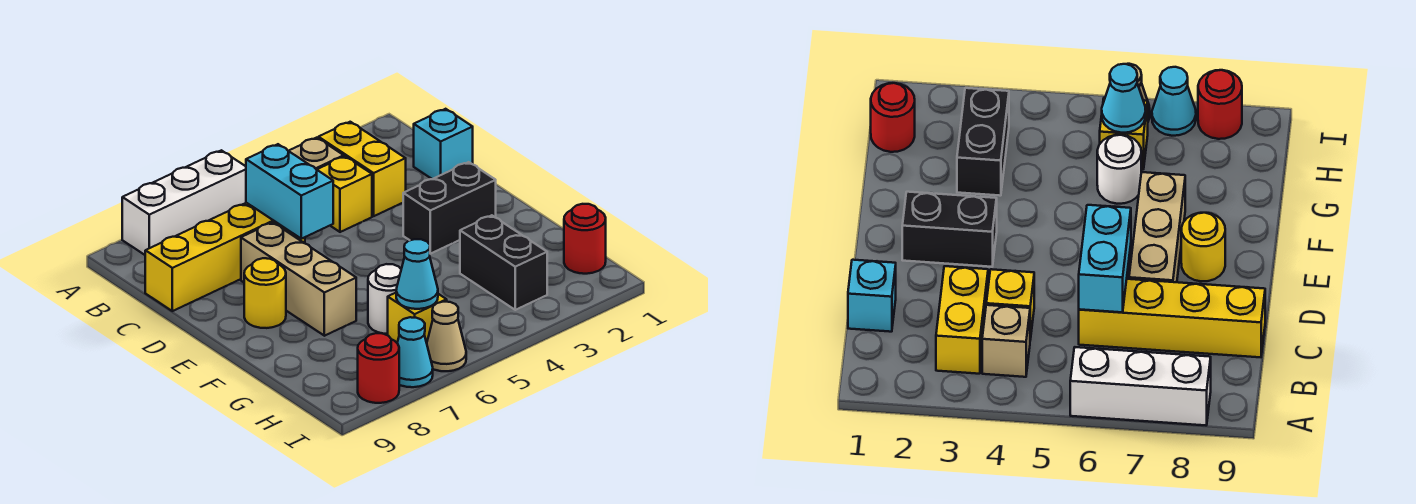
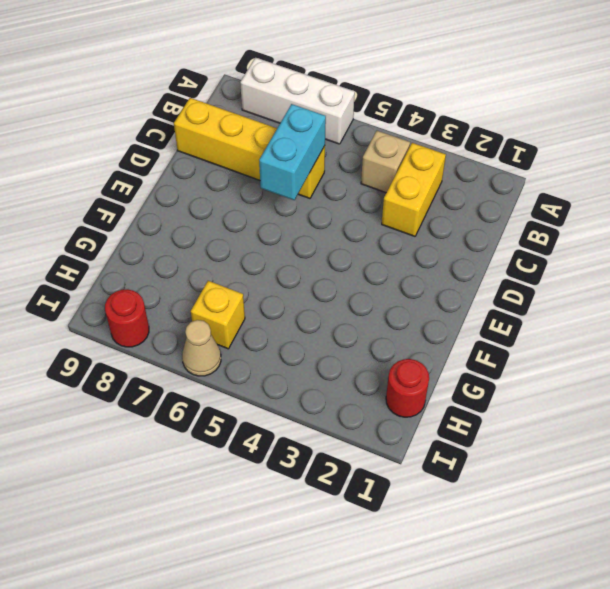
none -> cyan brick C1 level 1
none -> yellow brick C4 level 1
none -> tan brick D7:F7 level 1

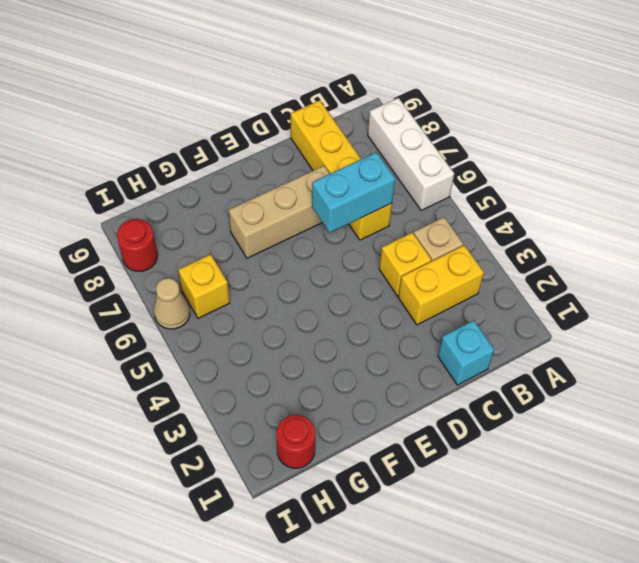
none -> black brick E2:E3 level 1
none -> yellow round brick E8 level 1
none -> black brick G3:H3 level 1

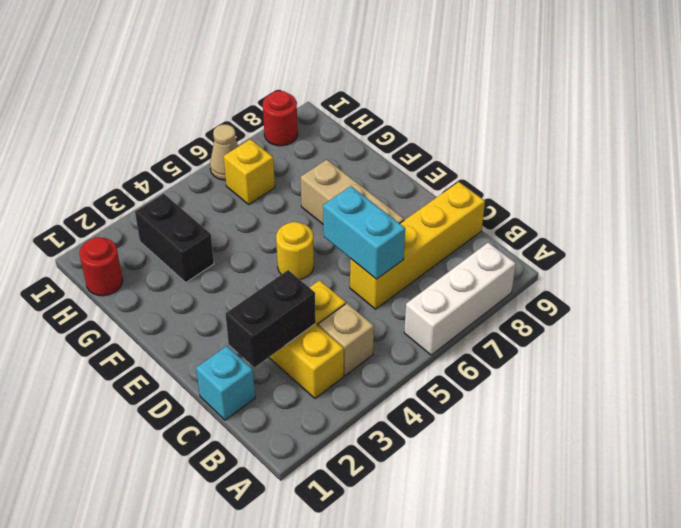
black brick C2:C3 level 2 -> black brick E2:E3 level 1
yellow round brick E5 level 1 -> yellow round brick E8 level 1
none -> white round brick G6 level 1
none -> cyan cone I7 level 1
none -> cyan cone H6 level 2

